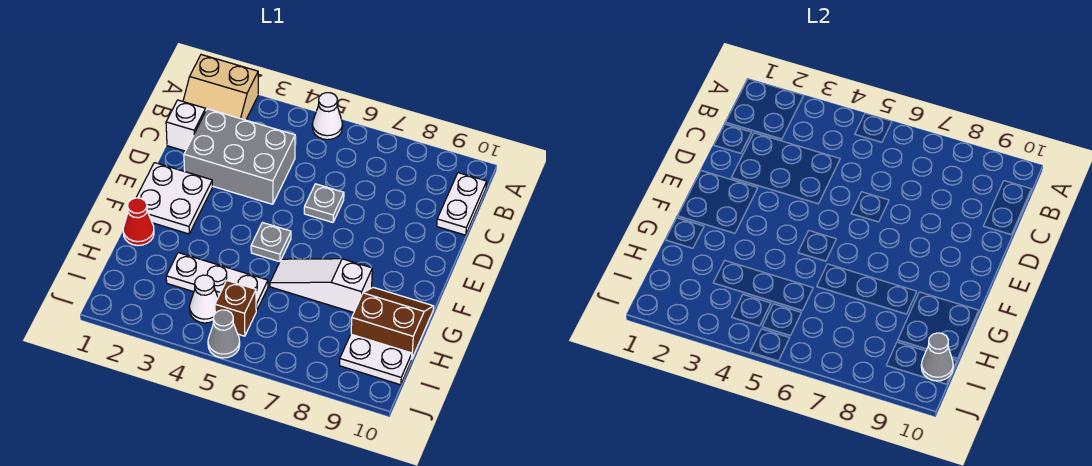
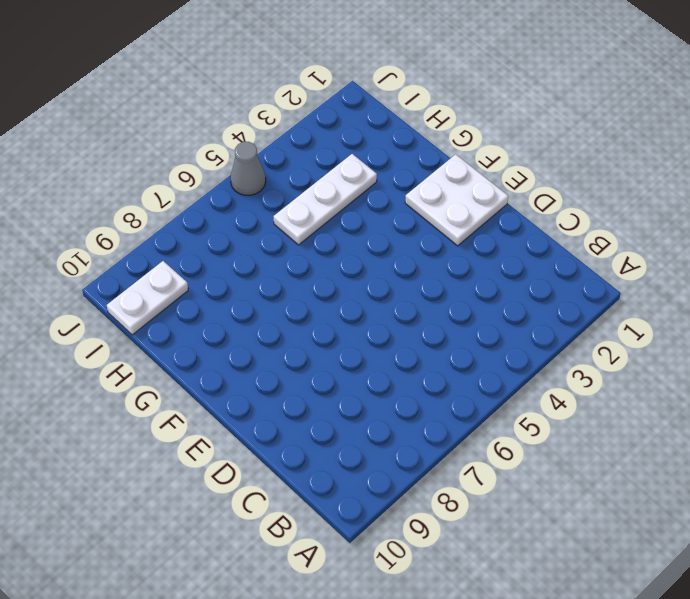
none -> tan slope A1:B2 level 1 top A
none -> white cone A5 level 1
none -> white plate B10:C10 level 1

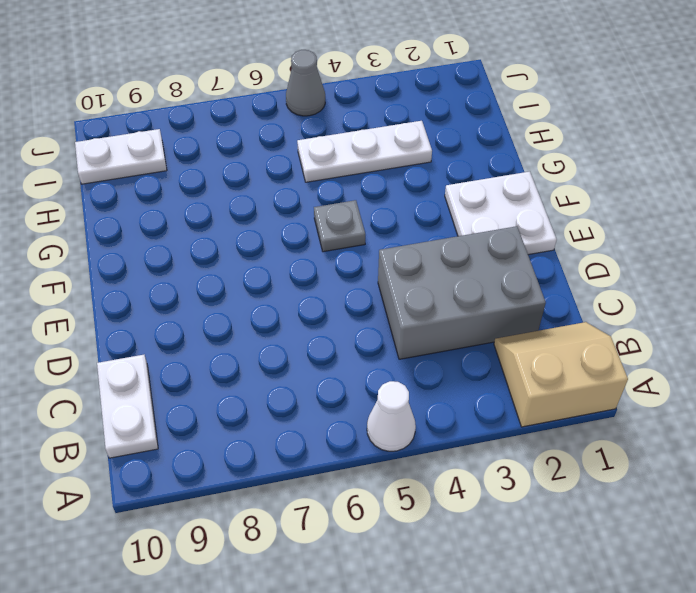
none -> white brick C1 level 1
none -> grey plate D6 level 1
none -> red cone G1 level 1

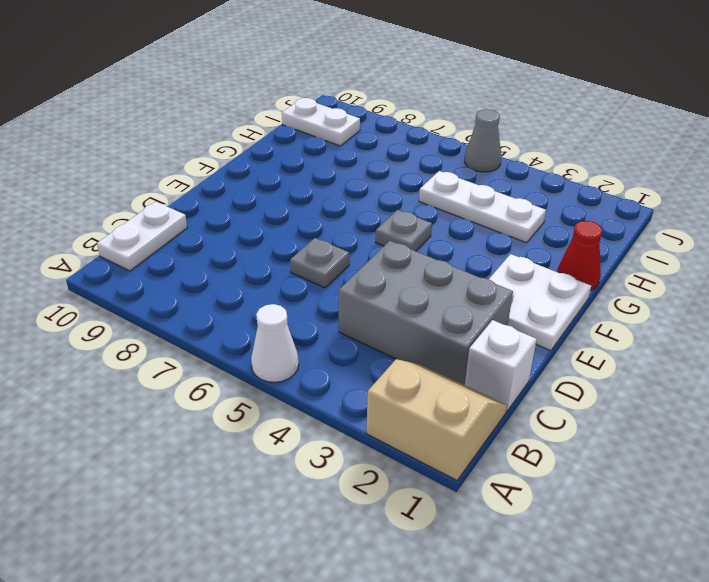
none -> white slope G6:G8 level 1 top 8
none -> brown slope G9:H10 level 1 top H
none -> white cone I4 level 1

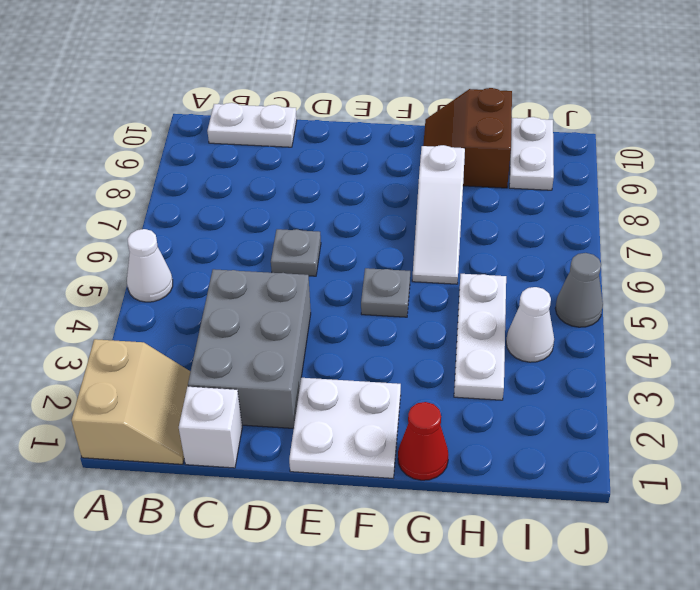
none -> brown brick I5 level 1
none -> grey cone I10 level 2

